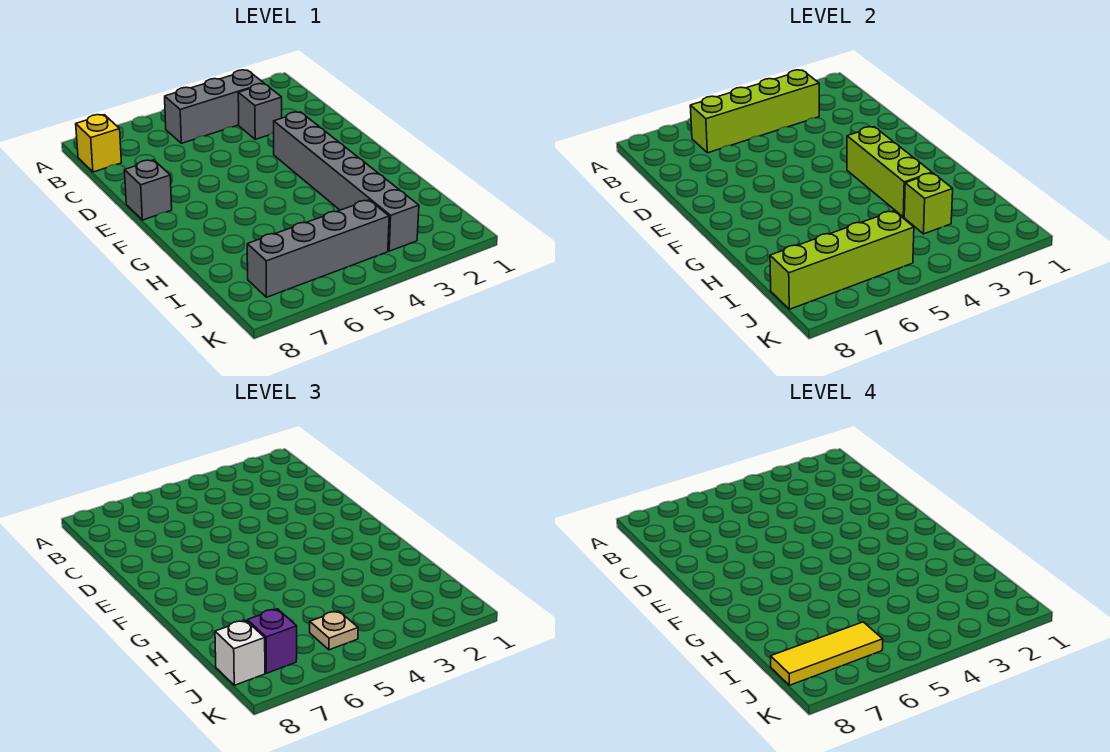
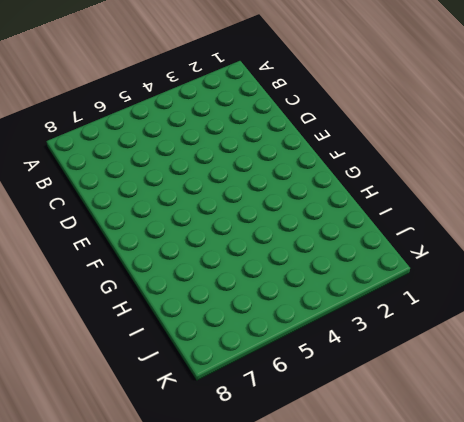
none -> grey brick B3:B5 level 1
none -> yellow brick B8 level 1
none -> grey brick C3 level 1

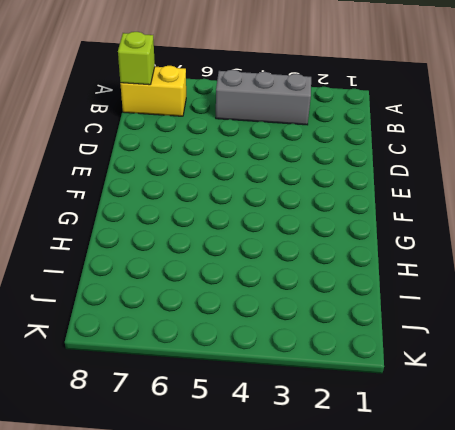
yellow brick B7:B8 level 1 -> yellow brick B8 level 1
lime brick B8 level 2 -> lime brick I3 level 2
none -> grey brick C3 level 1
none -> grey brick E3:J3 level 1
none -> grey brick E8 level 1

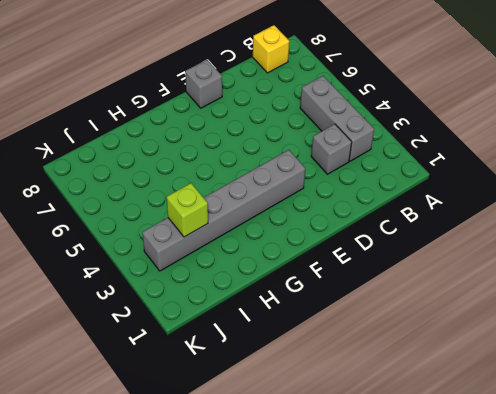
none -> grey brick J4:J7 level 1
none -> lime brick B3:B6 level 2
none -> lime brick F3:H3 level 2

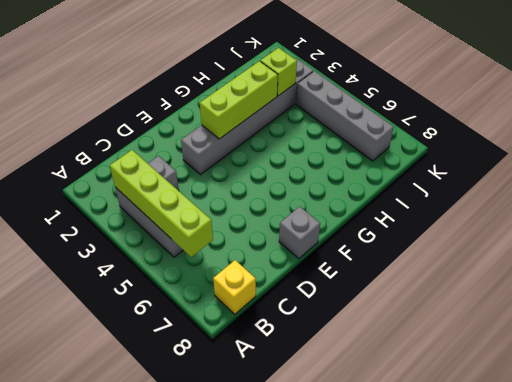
none -> lime brick J5:J8 level 2
none -> tan plate J5 level 3
none -> purple brick J7 level 3

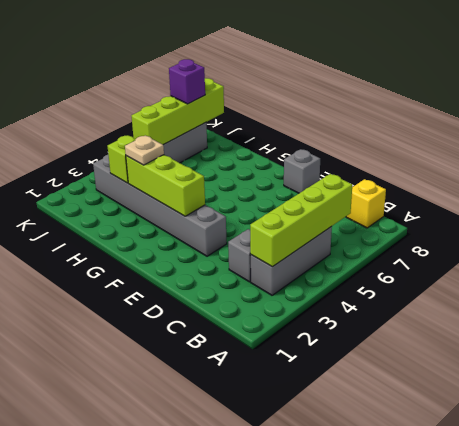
tan plate H3 level 3 -> tan plate J5 level 3
none -> white brick J8 level 3
none -> yellow tile J6:J8 level 4

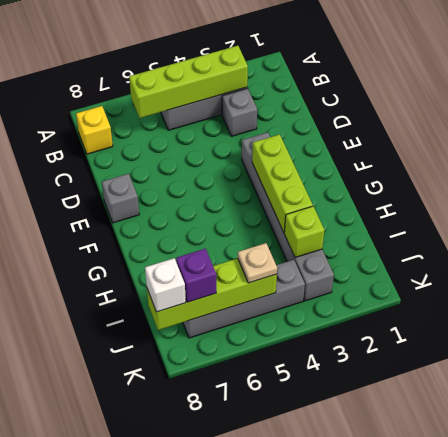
none -> yellow tile J6:J8 level 4

